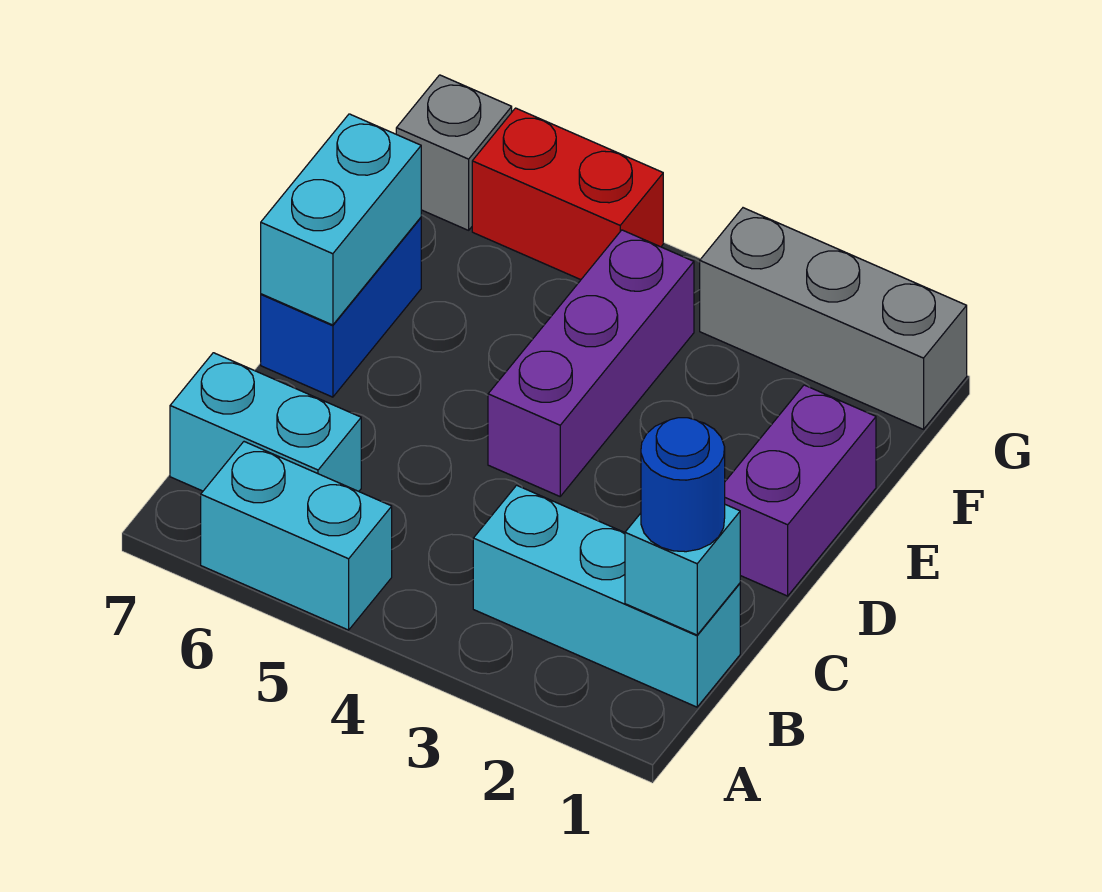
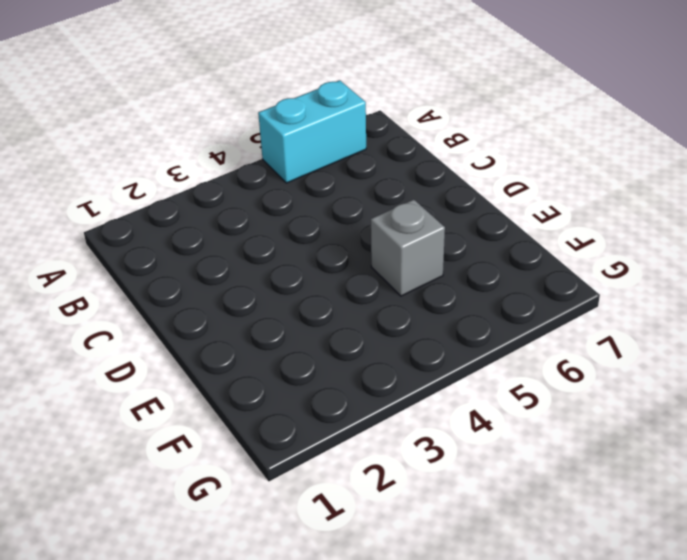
grey brick E5 level 1 -> grey brick G7 level 1
none -> cyan brick B1:B3 level 1
none -> cyan brick B6:B7 level 1
none -> purple brick D1:E1 level 1

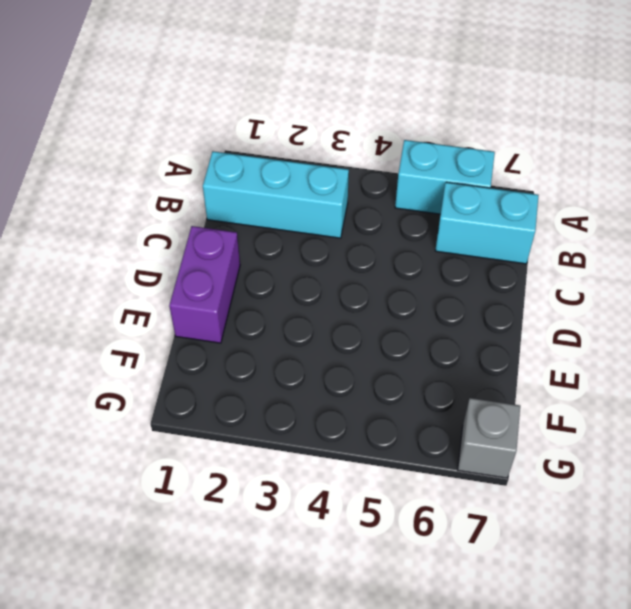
none -> purple brick D4:F4 level 1
none -> blue brick D7:E7 level 1
none -> grey brick G1:G3 level 1

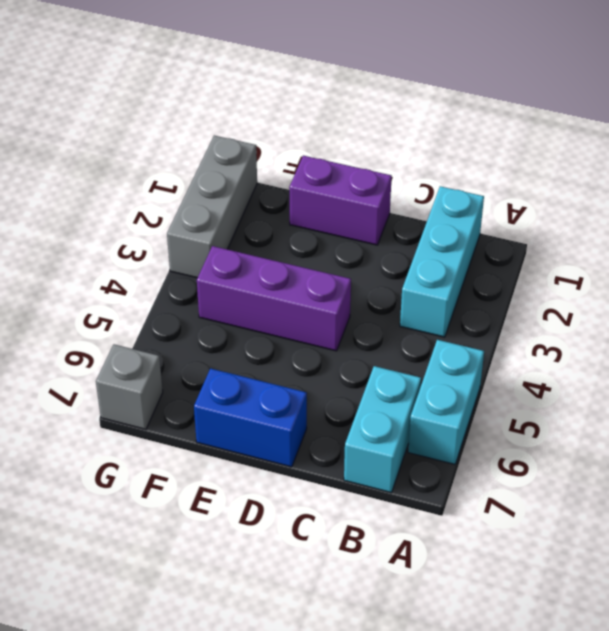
none -> red brick G5:G6 level 1
none -> cyan brick B1 level 2
none -> cyan brick D7:E7 level 2

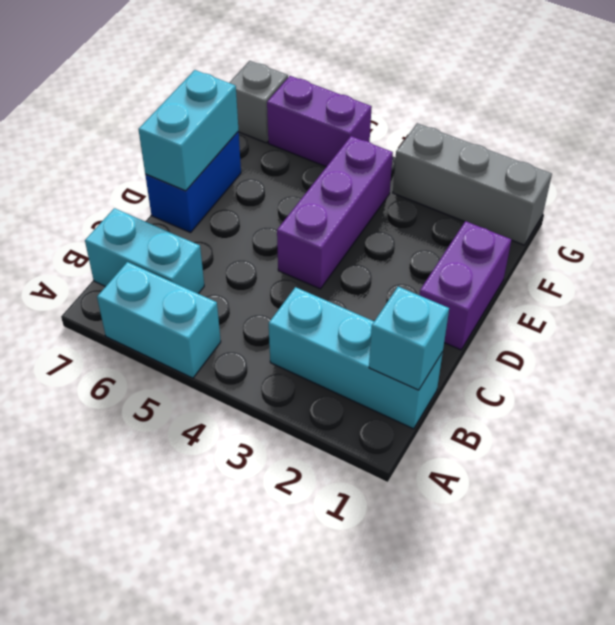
purple brick G5:G6 level 1 -> red brick G5:G6 level 1
none -> blue round brick B1 level 3

